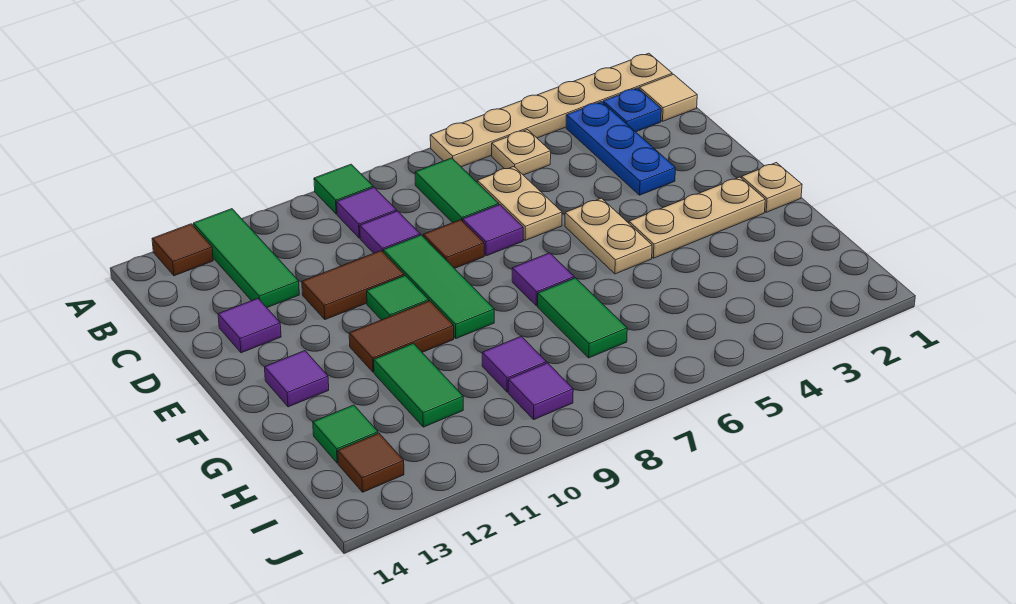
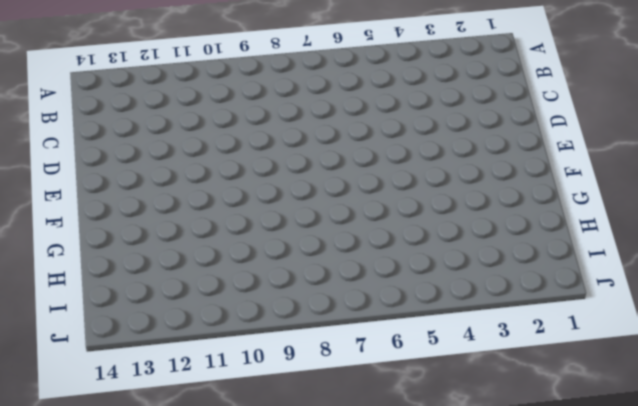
none -> tan plate A1:A6 level 1
none -> green tile A9 level 1
none -> green tile A12:C12 level 1
none -> brown tile A13 level 1

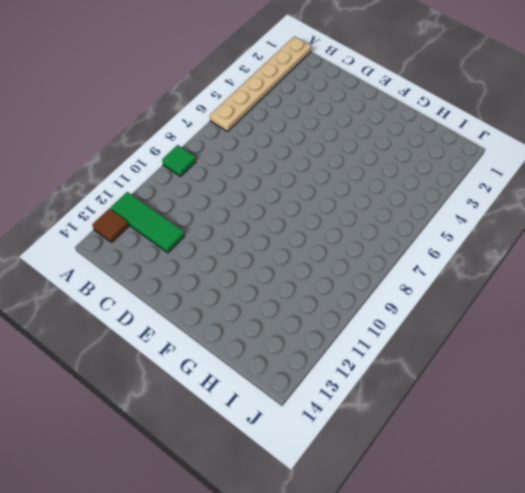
none -> tan tile B1 level 1
none -> blue plate B2 level 1
none -> blue plate B3:D3 level 1
none -> tan plate B5 level 1

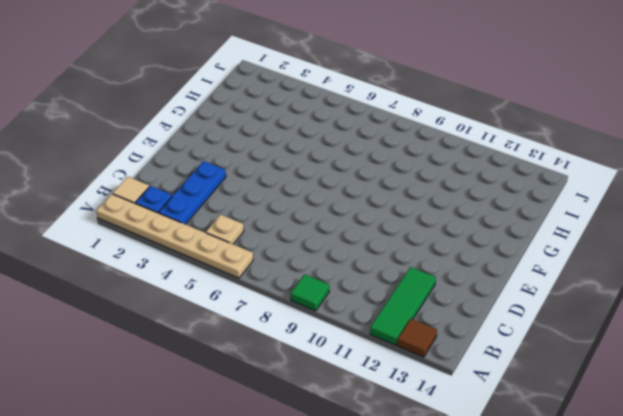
none -> green tile B7:C7 level 1
none -> purple tile B9 level 1
none -> tan plate C6:D6 level 1
none -> purple tile C9 level 1

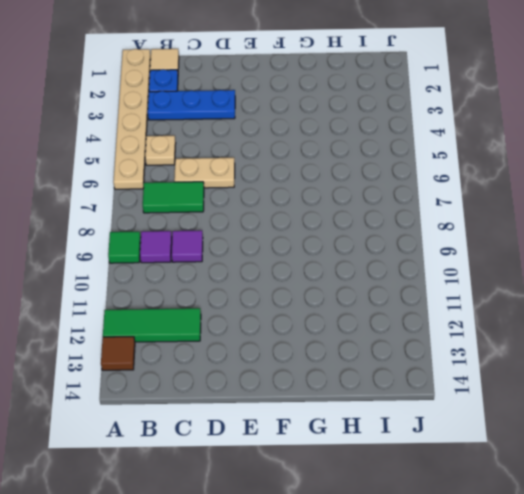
none -> purple tile D7 level 1
none -> brown tile D8 level 1
none -> green tile D9:F9 level 1
none -> brown tile D10:D11 level 1

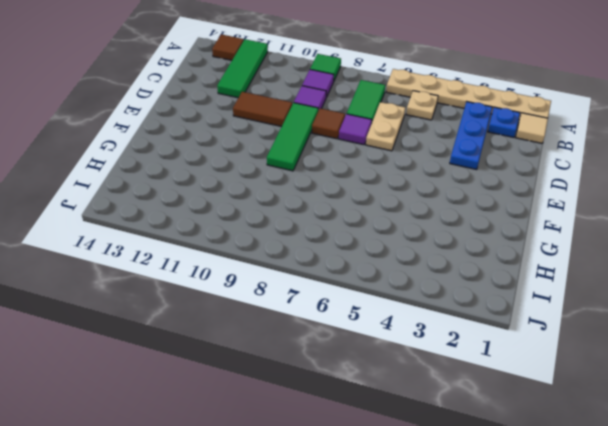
none -> purple tile D13 level 1
none -> tan plate E5:F5 level 1
none -> green tile E10 level 1
none -> tan plate F1 level 1

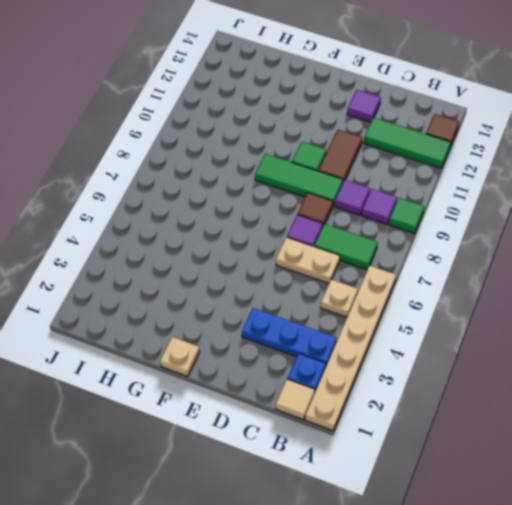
none -> tan plate E5:F5 level 1
none -> tan plate F2:F4 level 1
none -> purple tile F7 level 1
none -> brown tile F10:F11 level 1

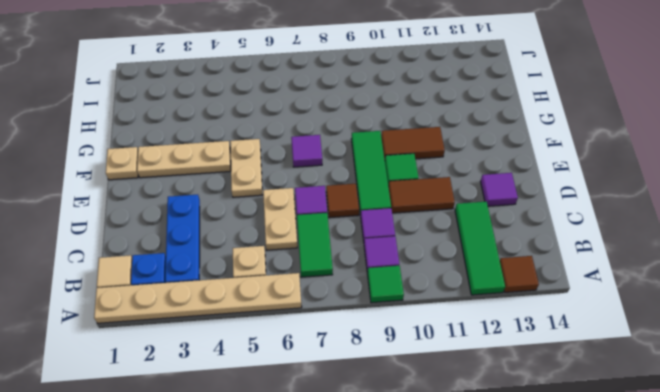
none -> purple tile F13 level 1
none -> green tile G7:H7 level 1
none -> green tile G11:H11 level 1
none -> purple tile H9 level 1

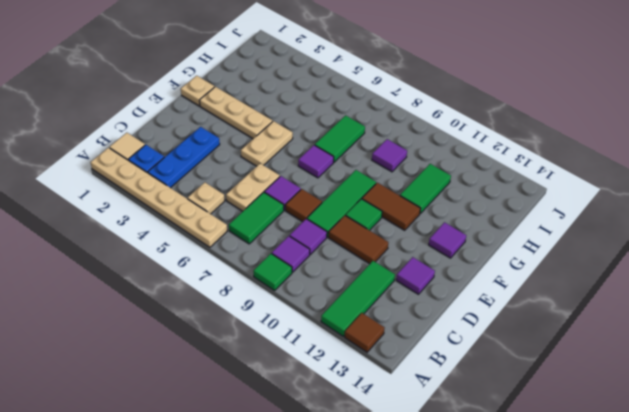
none -> green tile H13 level 1
none -> purple tile I9 level 1
none -> brown tile I13 level 1

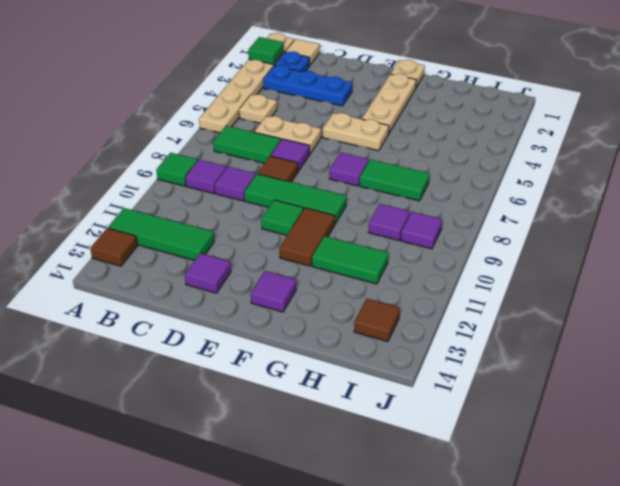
green tile A2 level 2 -> green tile H13 level 1
none -> brown tile D10:D11 level 1

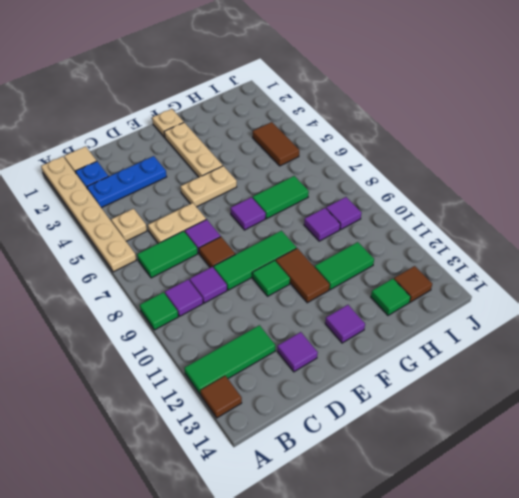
brown tile I4:I5 level 1 -> brown tile D10:D11 level 1

